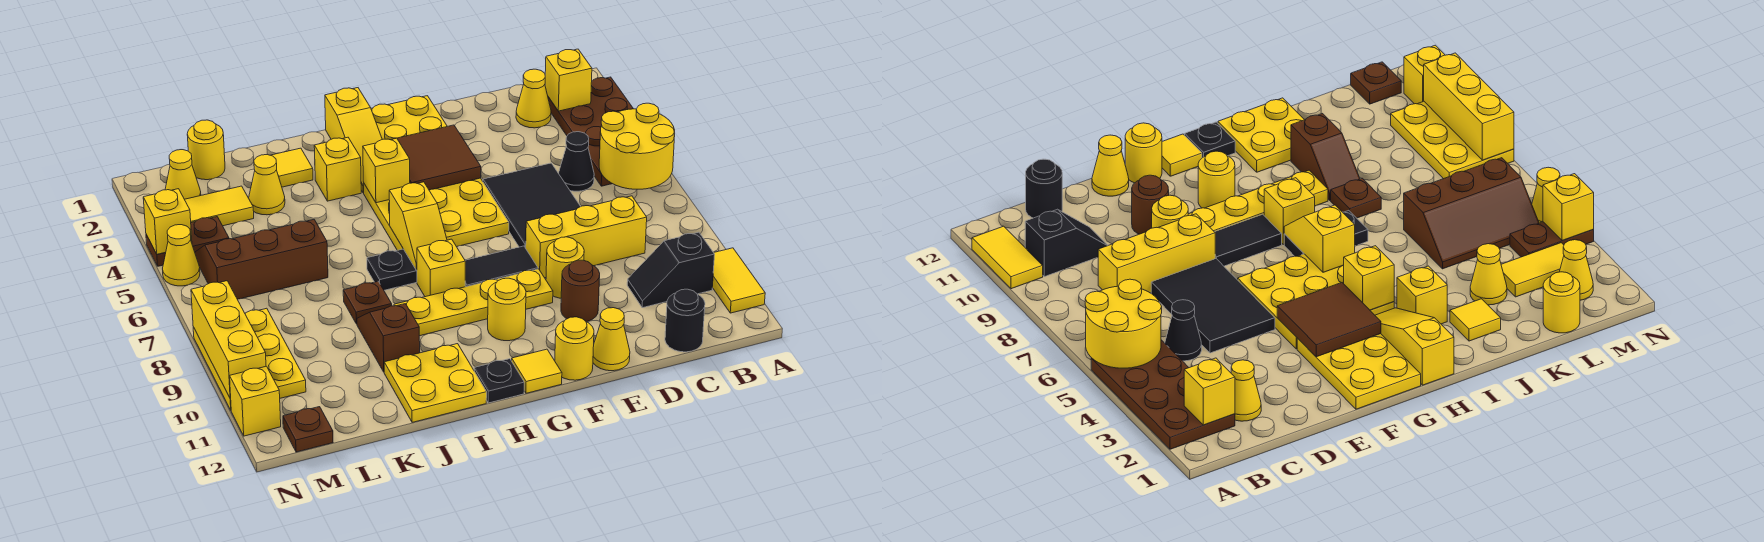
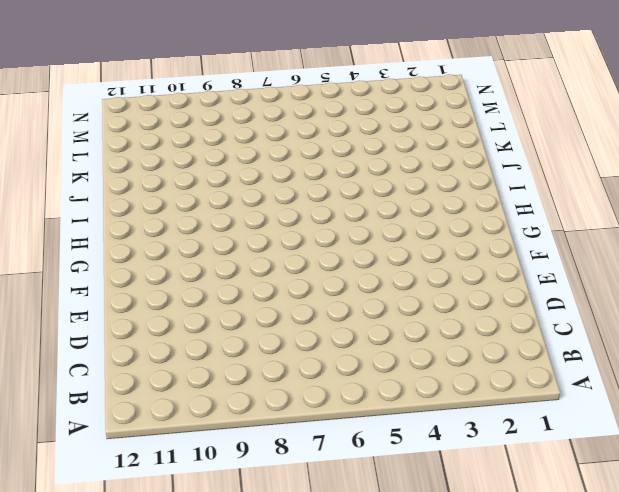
none -> brown plate A2:B5 level 1
none -> yellow tile A10:A11 level 1
none -> black slope B10:C10 level 1 top B
none -> yellow cone C2 level 1

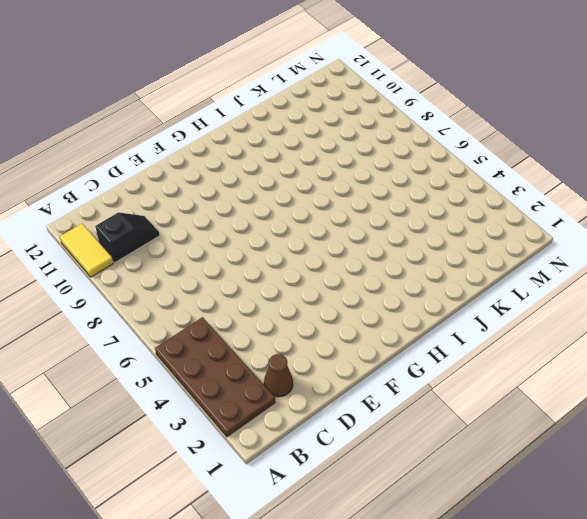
brown cone C2 level 1 -> yellow cone C2 level 1
none -> black cone C5 level 1
none -> yellow brick C8:E8 level 1
none -> black round brick C12 level 1
none -> black tile D5:E7 level 1

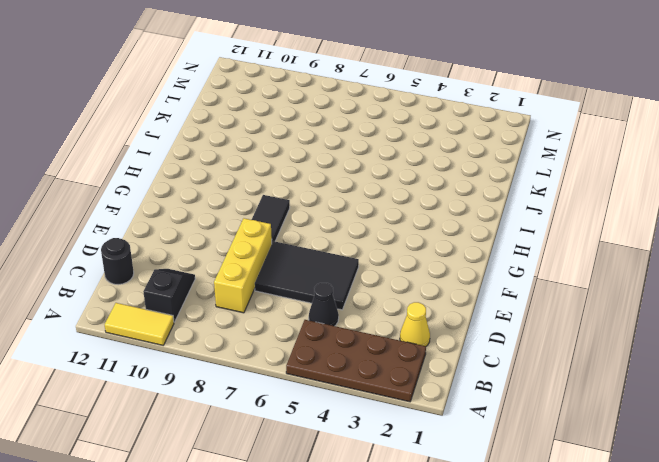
none -> yellow round brick E9 level 1
none -> brown round brick E10 level 1
none -> yellow cone E12 level 1
none -> yellow plate F1:G3 level 1

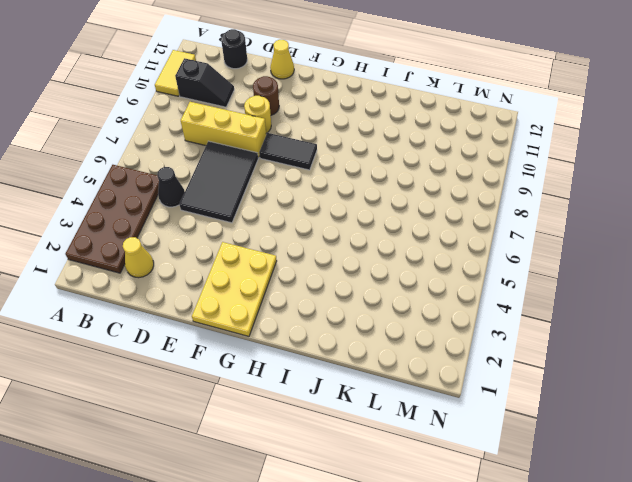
none -> yellow plate F4:H6 level 1
none -> yellow plate F9:I9 level 1
none -> yellow round brick F12 level 1
none -> yellow round brick G10 level 1

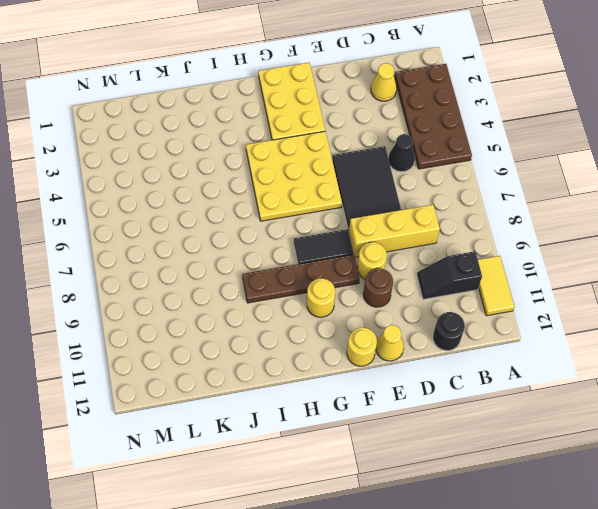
brown plate F9:I9 level 1 -> yellow plate F9:I9 level 1
none -> yellow tile G12 level 1
none -> yellow slope H1:H3 level 1 top 1
none -> black plate H7:I7 level 1
none -> yellow brick H8 level 1

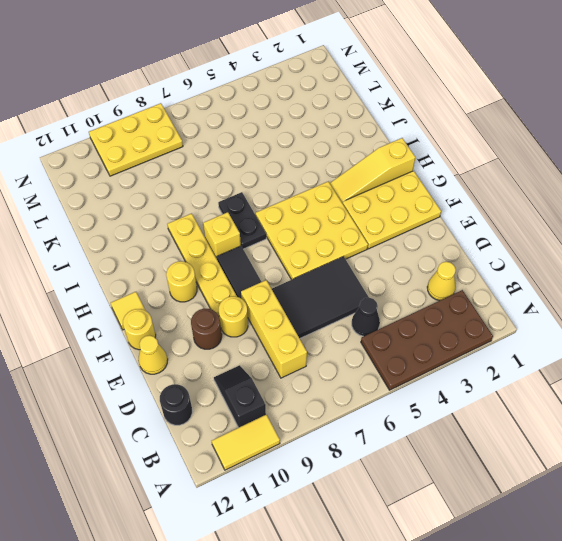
none -> black plate H12 level 1
none -> yellow brick I3 level 1
none -> yellow plate I11:J12 level 1
none -> yellow tile J2 level 1

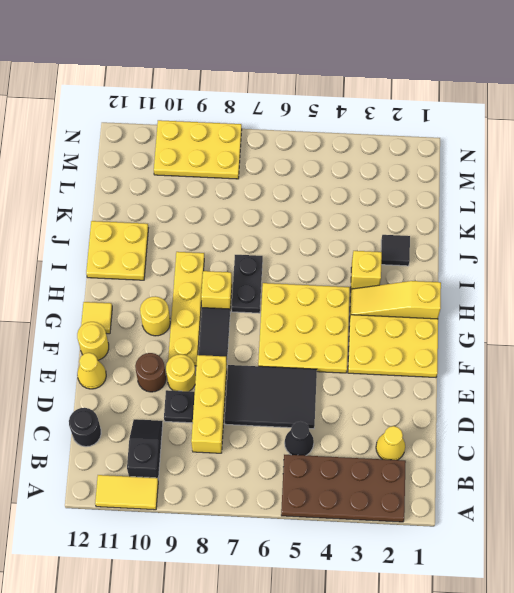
black plate D9 level 1 -> black plate H12 level 1
black tile J2 level 1 -> yellow tile J2 level 1
none -> brown plate J8 level 1
none -> brown slope J9:J10 level 1 top 10
none -> yellow cone K3 level 1
none -> brown slope K5:M6 level 1 top 6

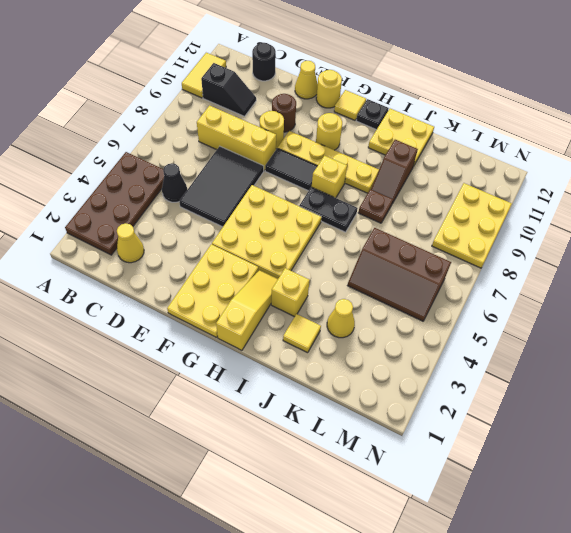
none -> yellow round brick L1 level 1
none -> yellow tile L3:M3 level 1
none -> yellow cone M2 level 1
none -> brown plate M4:N4 level 1

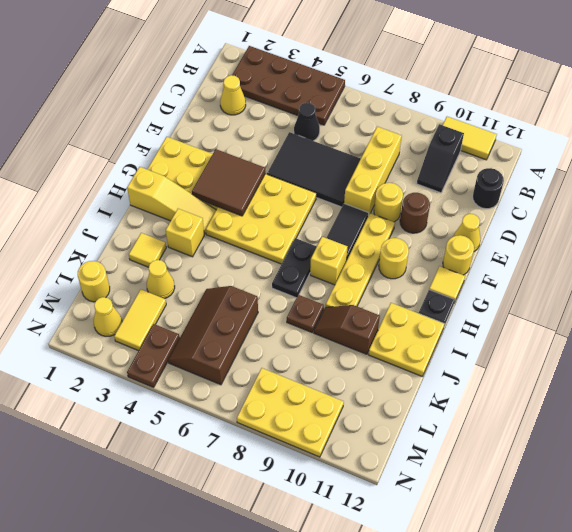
none -> brown plate M12 level 1
none -> yellow cone N5 level 1
none -> yellow brick N11 level 1
none -> yellow round brick A5:B6 level 2

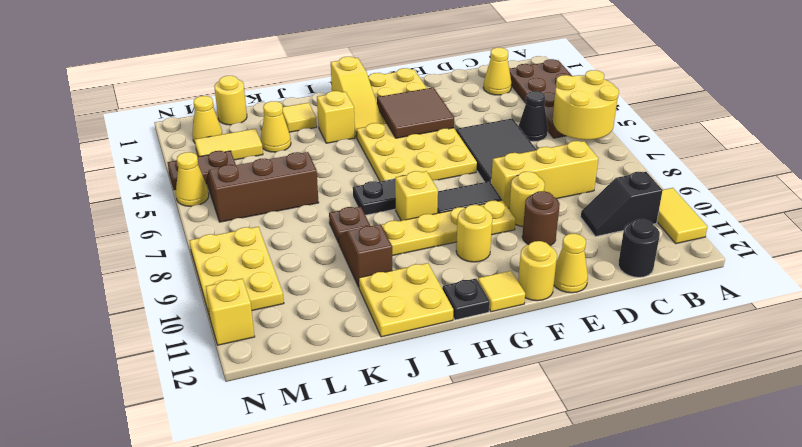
none -> brown plate M12 level 1
none -> yellow brick B2 level 2
none -> yellow brick H4 level 2
none -> yellow slope H6:H7 level 2 top 6

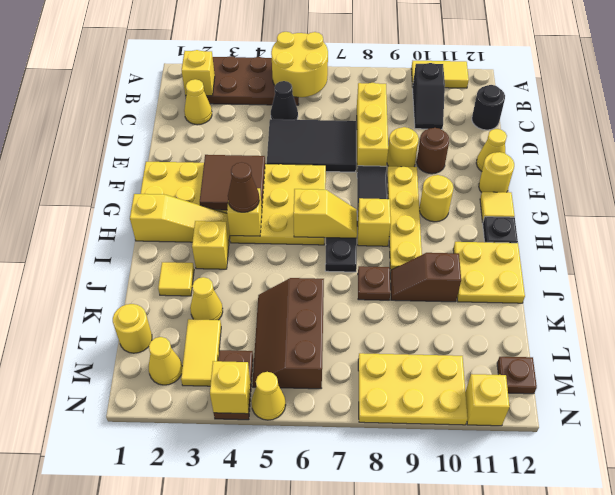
brown cone H4 level 3 -> none
none -> yellow brick N8:N10 level 2

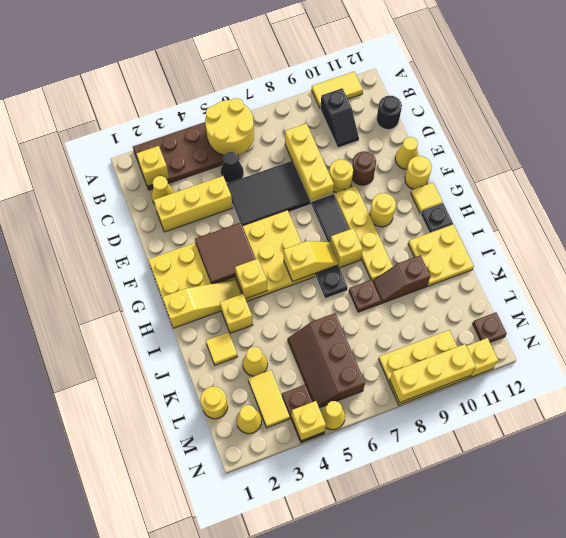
yellow brick D2:D4 level 1 -> none

